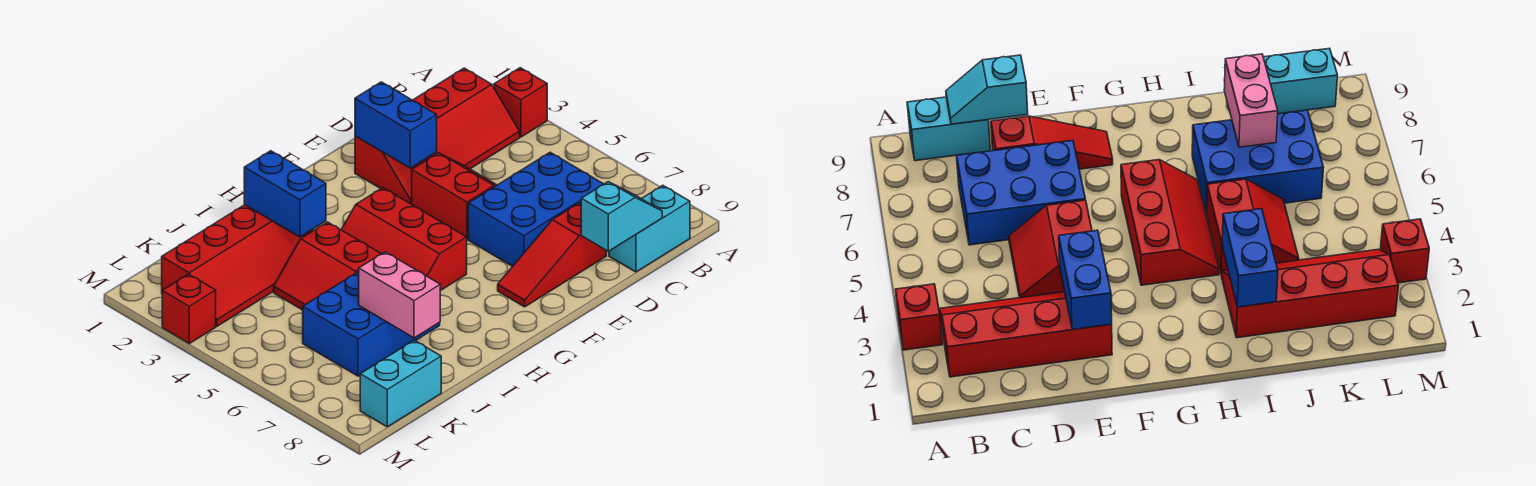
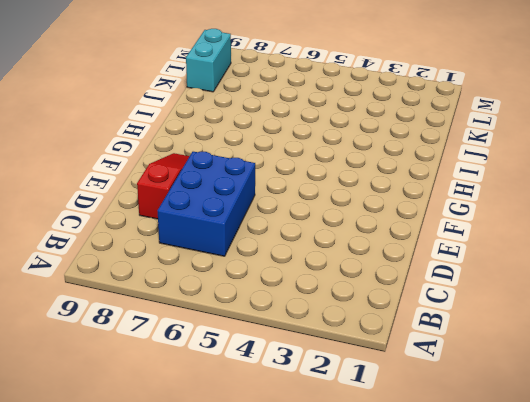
none -> red brick A3 level 1
none -> red slope B2:E3 level 1 top 2
none -> cyan brick B9:C9 level 1

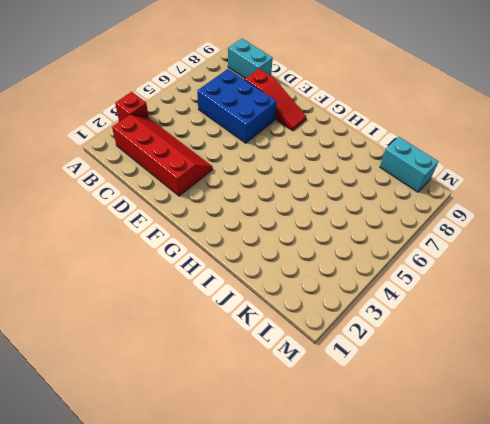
none -> red slope D4:E5 level 1 top E
none -> red slope G4:H6 level 1 top G
none -> red slope I2:L3 level 1 top 2

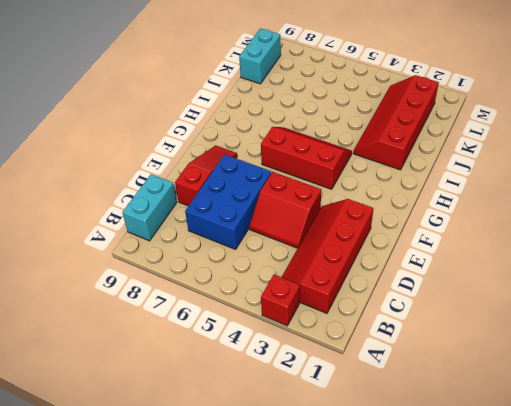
none -> red slope I4:J5 level 1 top I
none -> blue brick I6:K7 level 1
none -> red brick M3 level 1

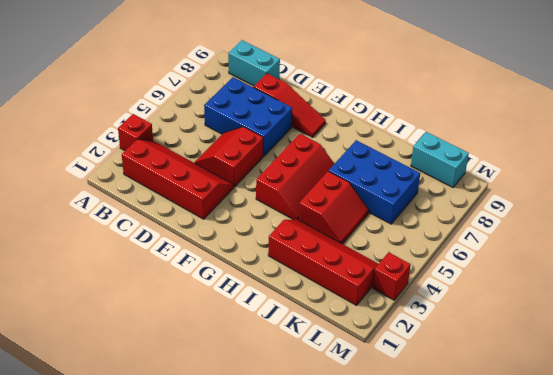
none -> cyan slope C9:D9 level 2 top D
none -> blue brick E2:E3 level 2
none -> blue brick I2:I3 level 2

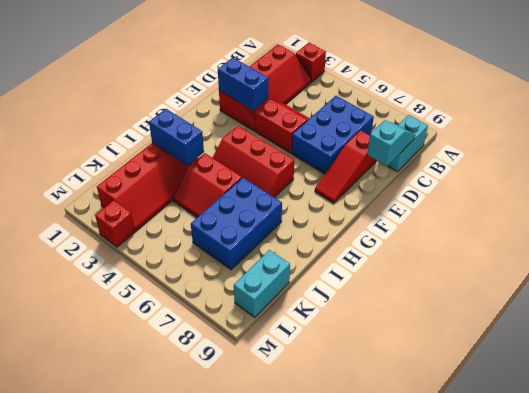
none -> pink brick J7:J8 level 2

